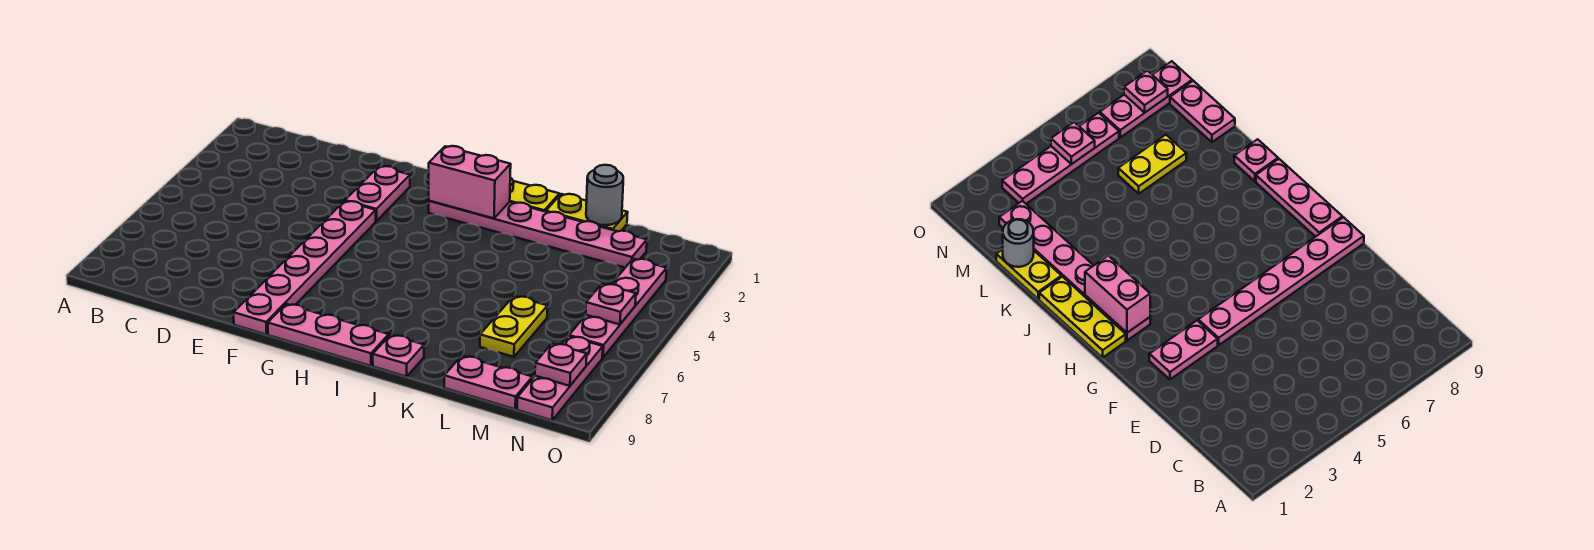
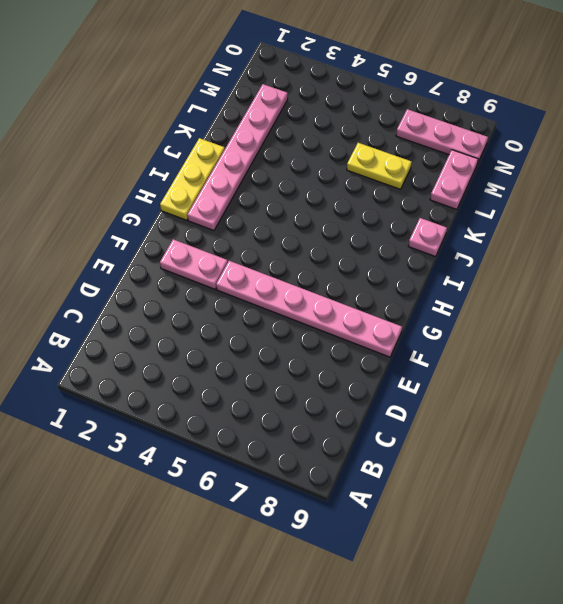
none -> pink plate G9:I9 level 1
none -> yellow plate K1:L1 level 1
none -> pink plate N3:N6 level 1

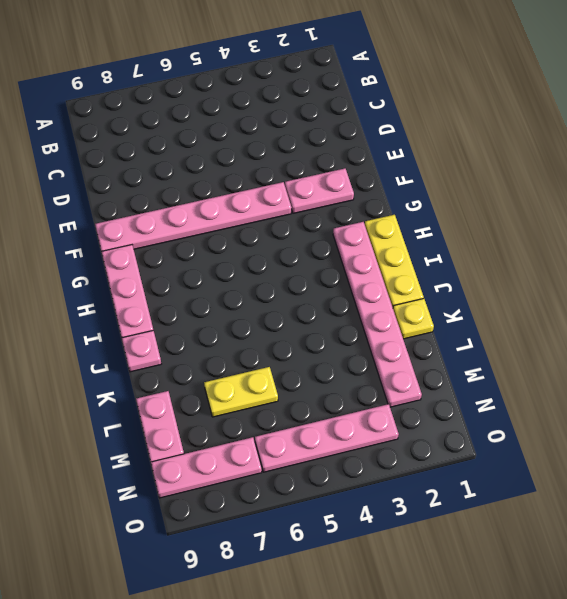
yellow plate K1 level 1 -> yellow plate K1:L1 level 1
none -> pink brick H2:I2 level 2
none -> grey round brick L1 level 2
none -> pink plate N5 level 2

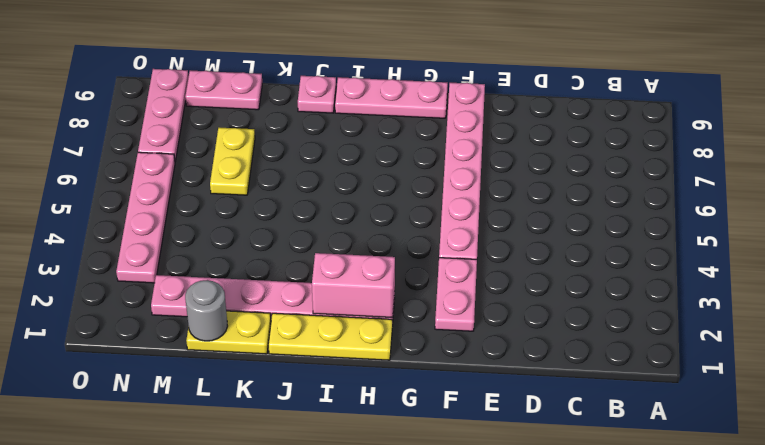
none -> pink plate N5 level 2
none -> pink plate N8 level 2

